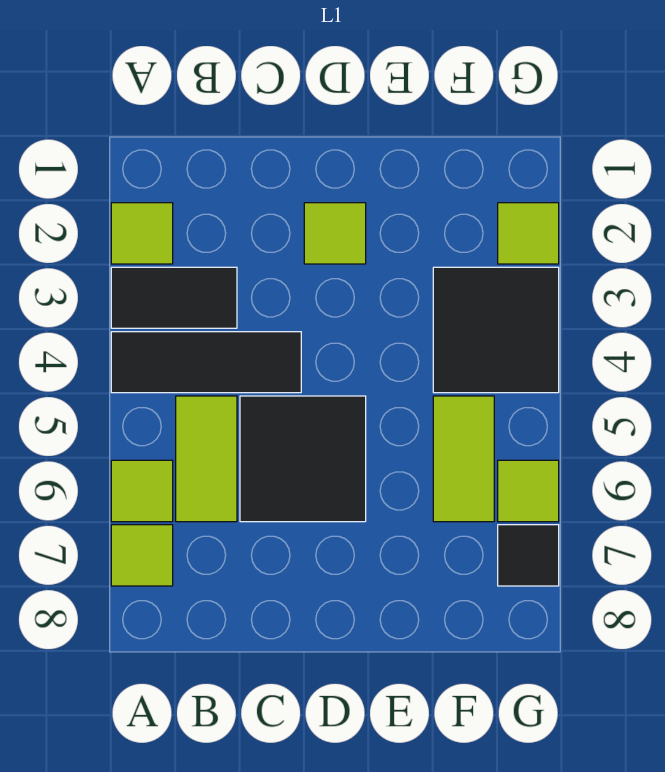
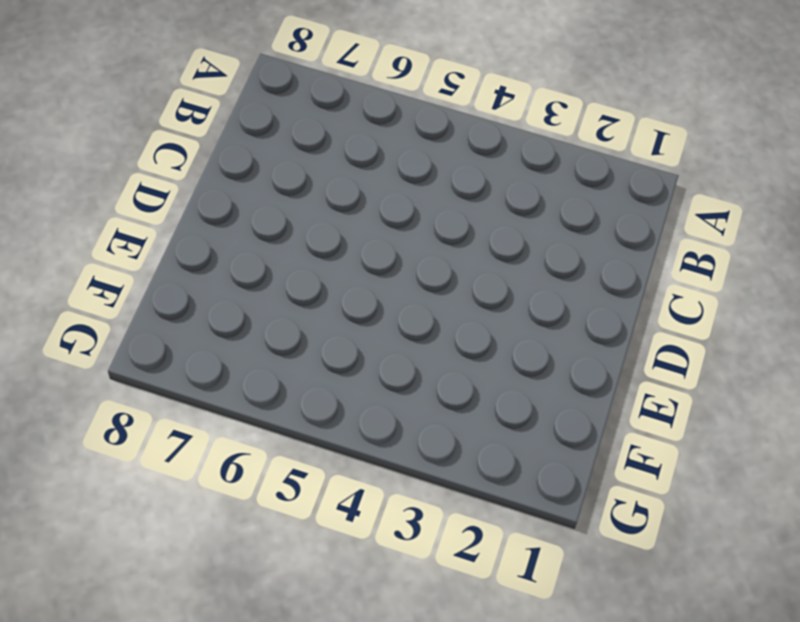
none -> lime tile A2 level 1
none -> black tile A3:B3 level 1
none -> black tile A4:C4 level 1

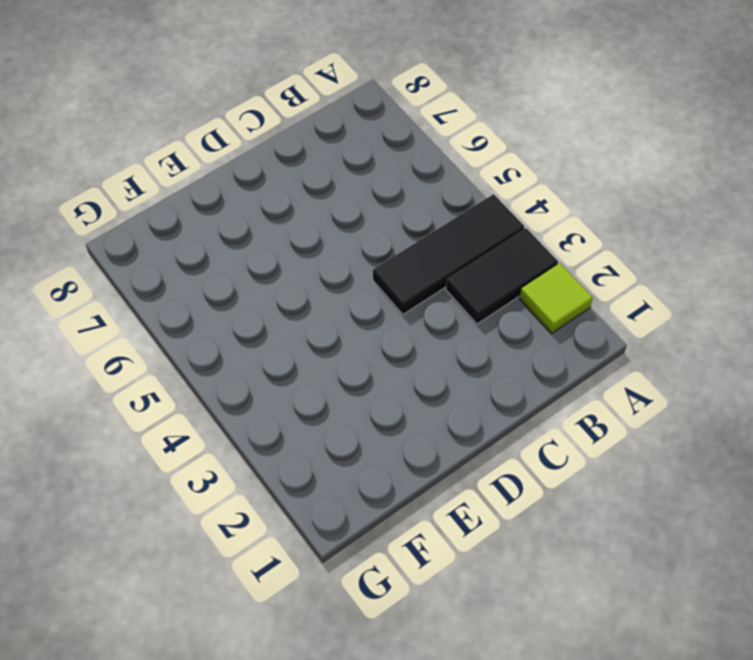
none -> lime tile A6 level 1
none -> lime tile A7 level 1
none -> lime tile B5:B6 level 1

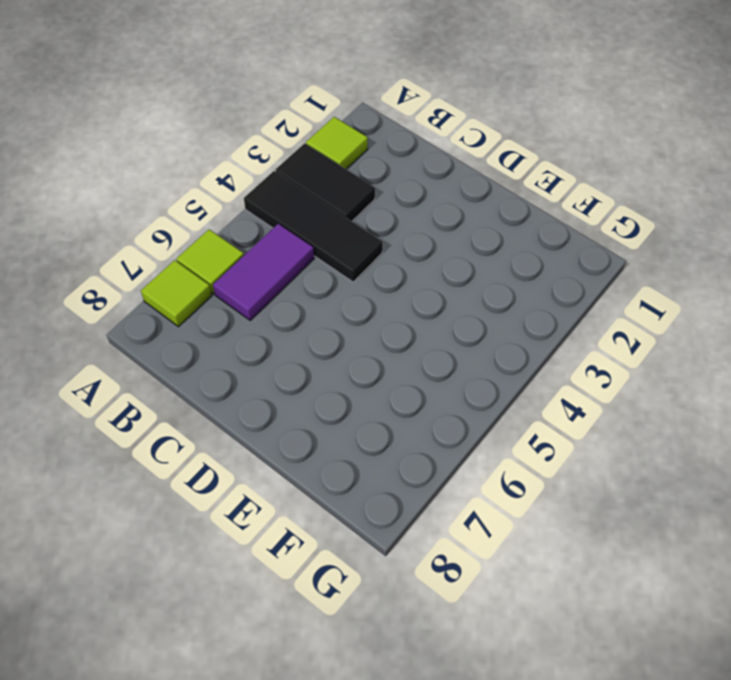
purple tile B5:B6 level 1 -> lime tile B5:B6 level 1
none -> black tile C5:D6 level 1
none -> lime tile D2 level 1
none -> black tile F3:G4 level 1

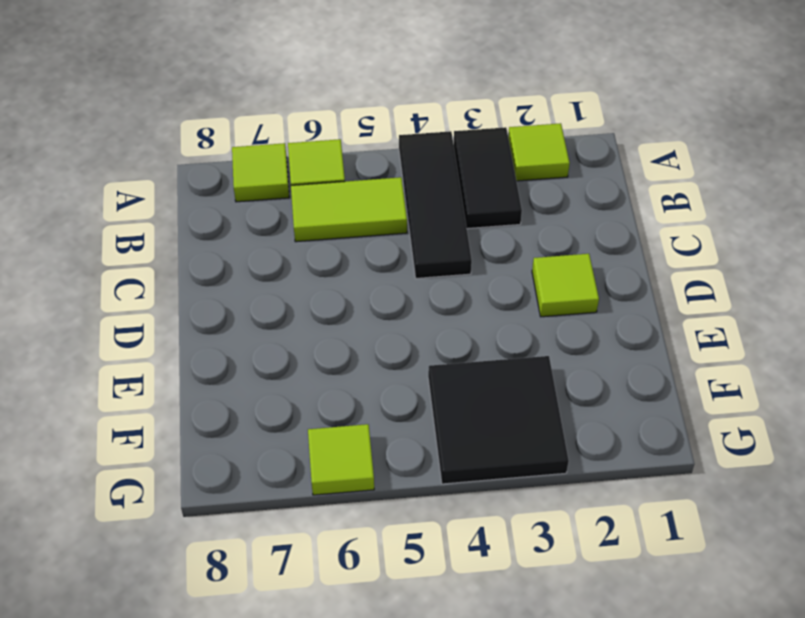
none -> black tile C5:D6 level 1
none -> lime tile F5:F6 level 1
none -> lime tile G2 level 1

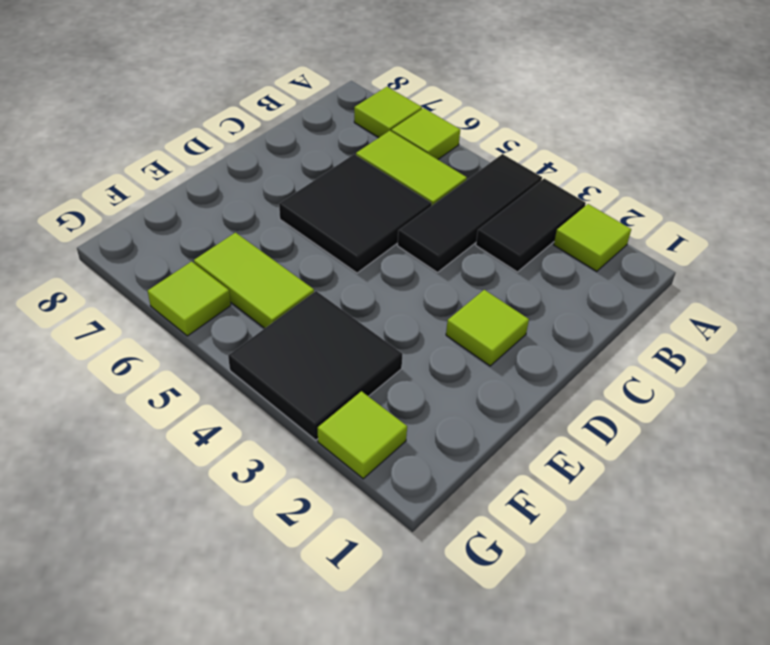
none -> black tile G7 level 1

